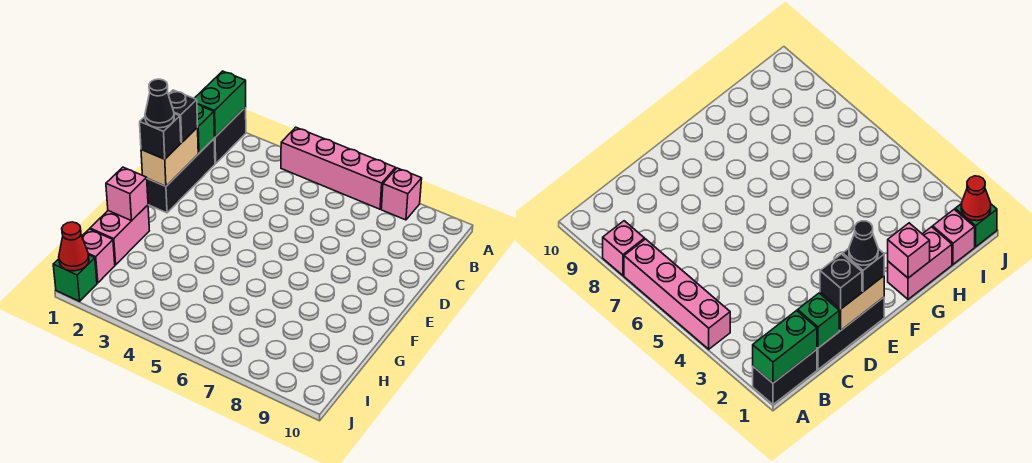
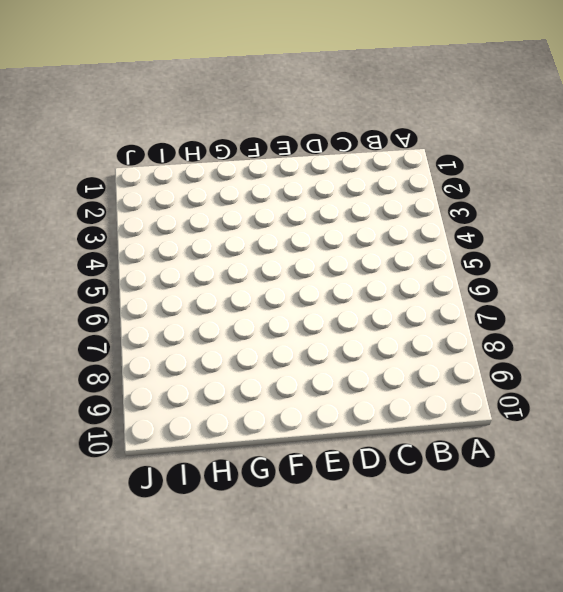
none -> black brick A1:B1 level 1
none -> pink brick A4:A7 level 1
none -> pink brick A8 level 1

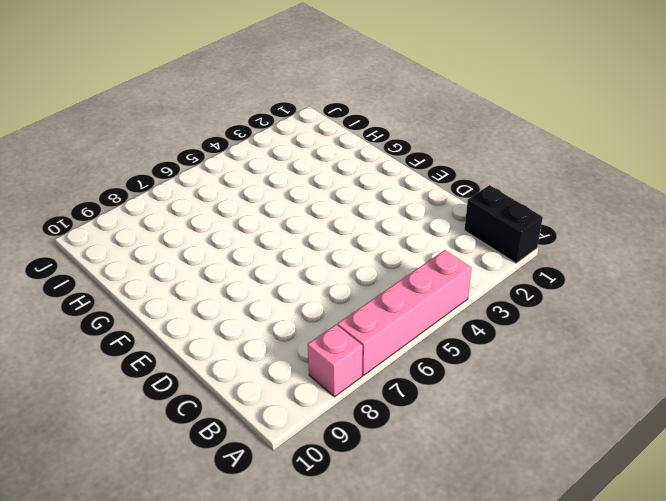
none -> black brick C1:E1 level 1
none -> pink brick G1:H1 level 1
none -> pink brick I1 level 1

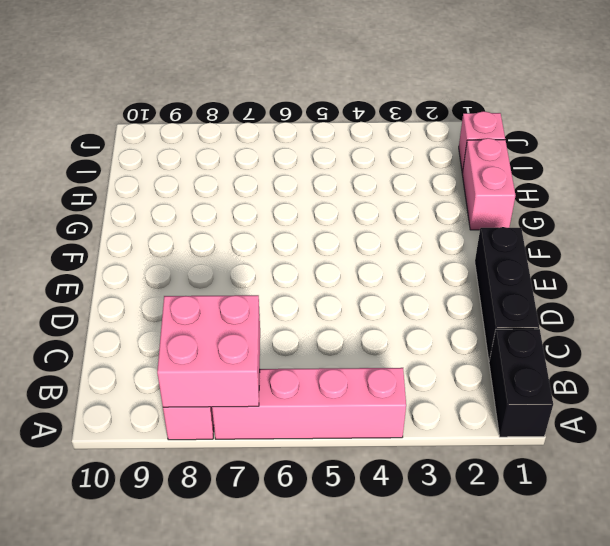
pink brick A7:B8 level 2 -> none
none -> green brick J1 level 1
none -> green brick A1:B1 level 2
none -> green brick C1 level 2

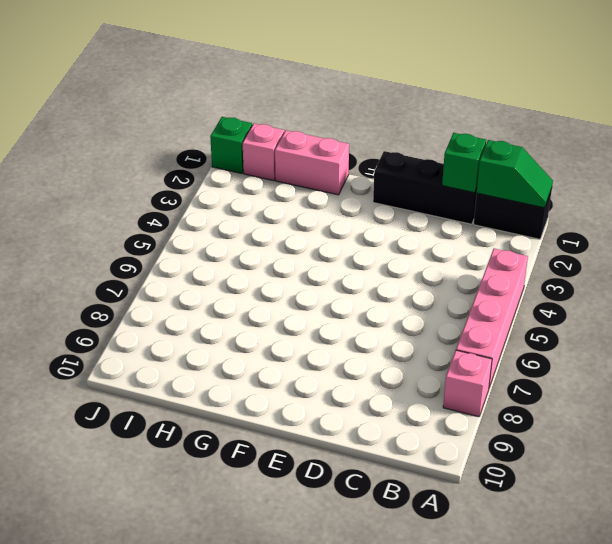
green slope A1:B1 level 2 top B -> green brick A1:B1 level 2
none -> tan brick D1:E1 level 2
none -> pink brick G1 level 2
none -> red cone J1 level 2

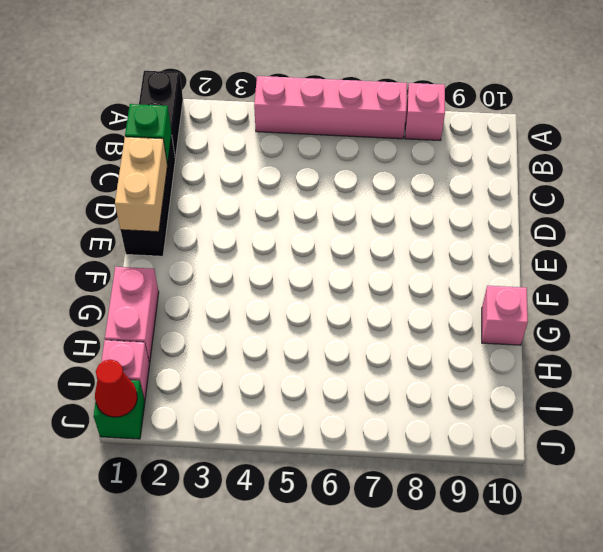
pink brick G10 level 1 -> pink brick G1 level 2
none -> green brick A1:B1 level 2
none -> black brick D1 level 3
none -> black brick E1 level 3

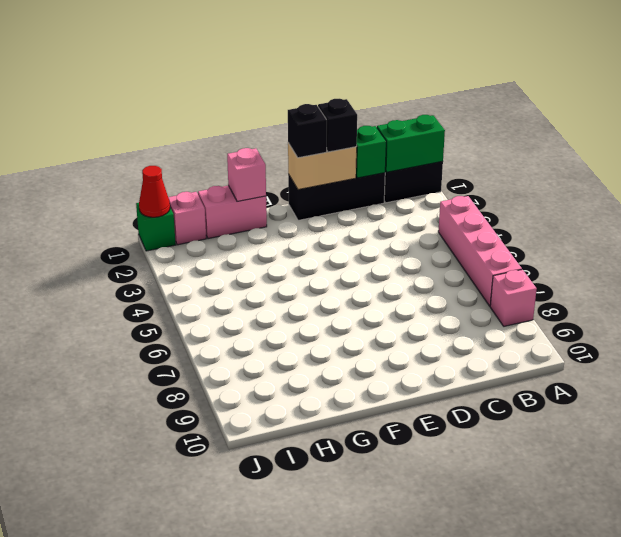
none -> black cone E1 level 4

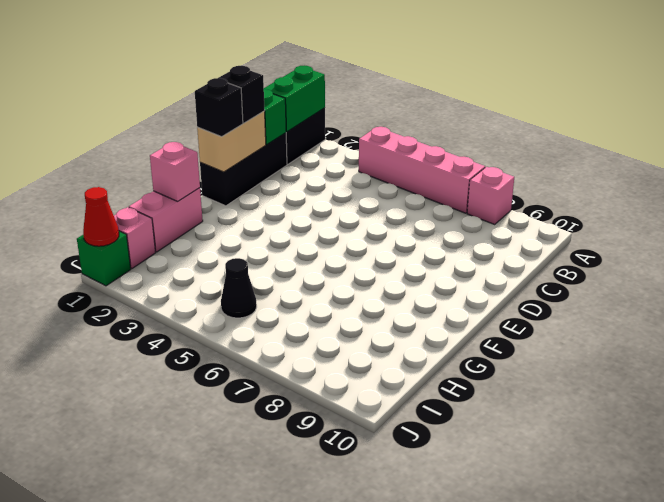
black cone I5 level 1 -> black cone E1 level 4

